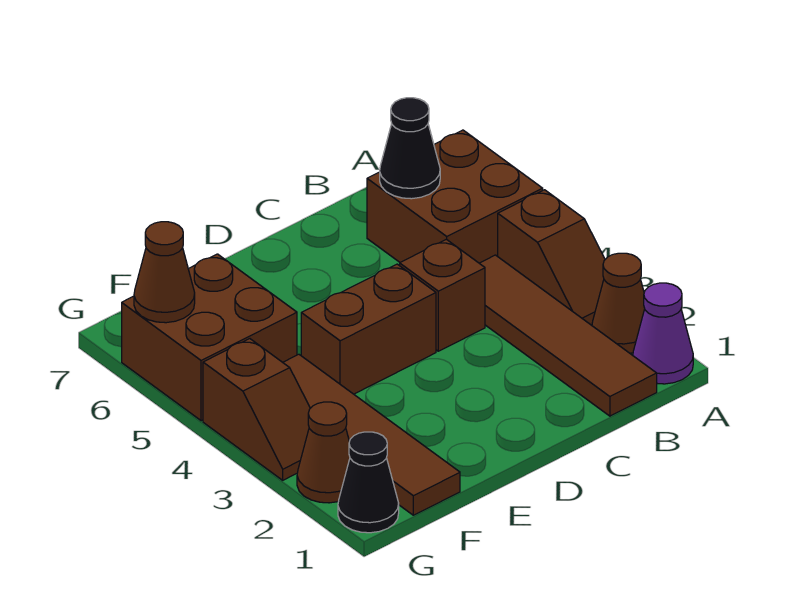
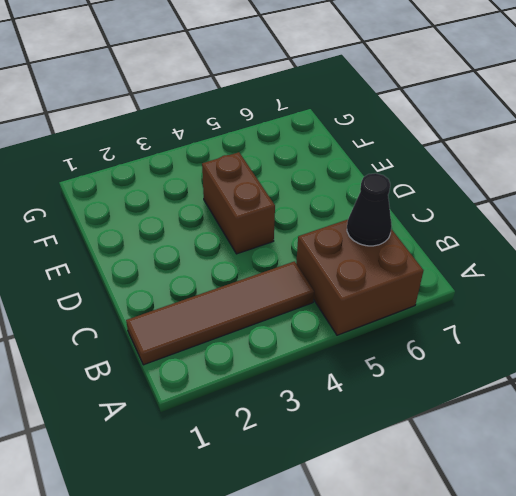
none -> purple cone A1 level 1
none -> brown cone A2 level 1
none -> brown slope A3:A4 level 1 top 4

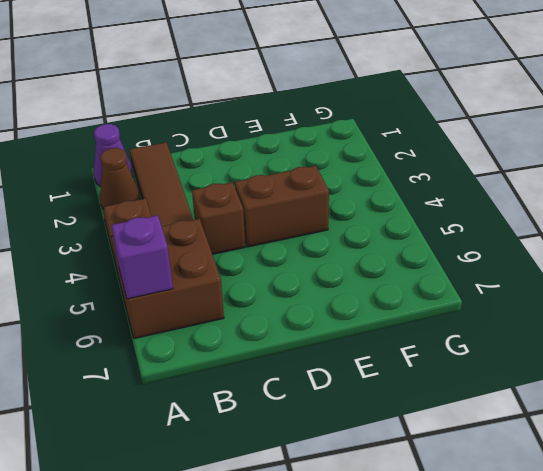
purple brick A6 level 2 -> none
none -> brown tile F1:F4 level 1
none -> brown brick F5:G6 level 1
none -> black cone G1 level 1

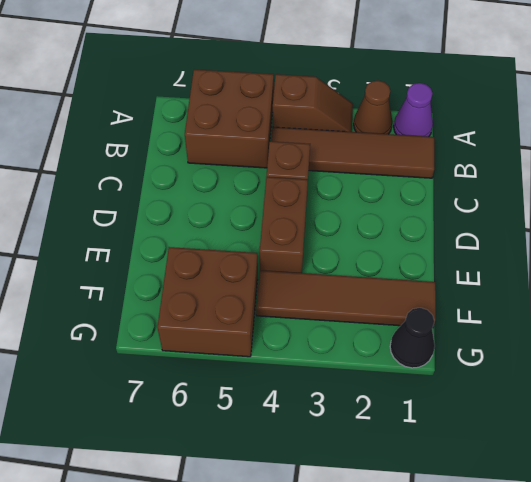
none -> brown cone G2 level 1
none -> brown slope G3:G4 level 1 top 4
none -> black cone B6 level 2

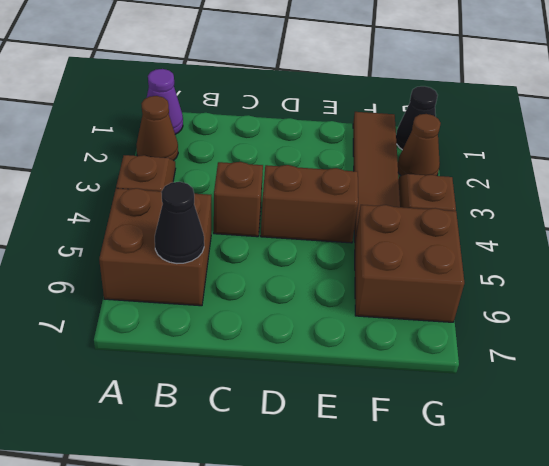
none -> brown tile B1:B4 level 1
none -> brown cone G6 level 2

